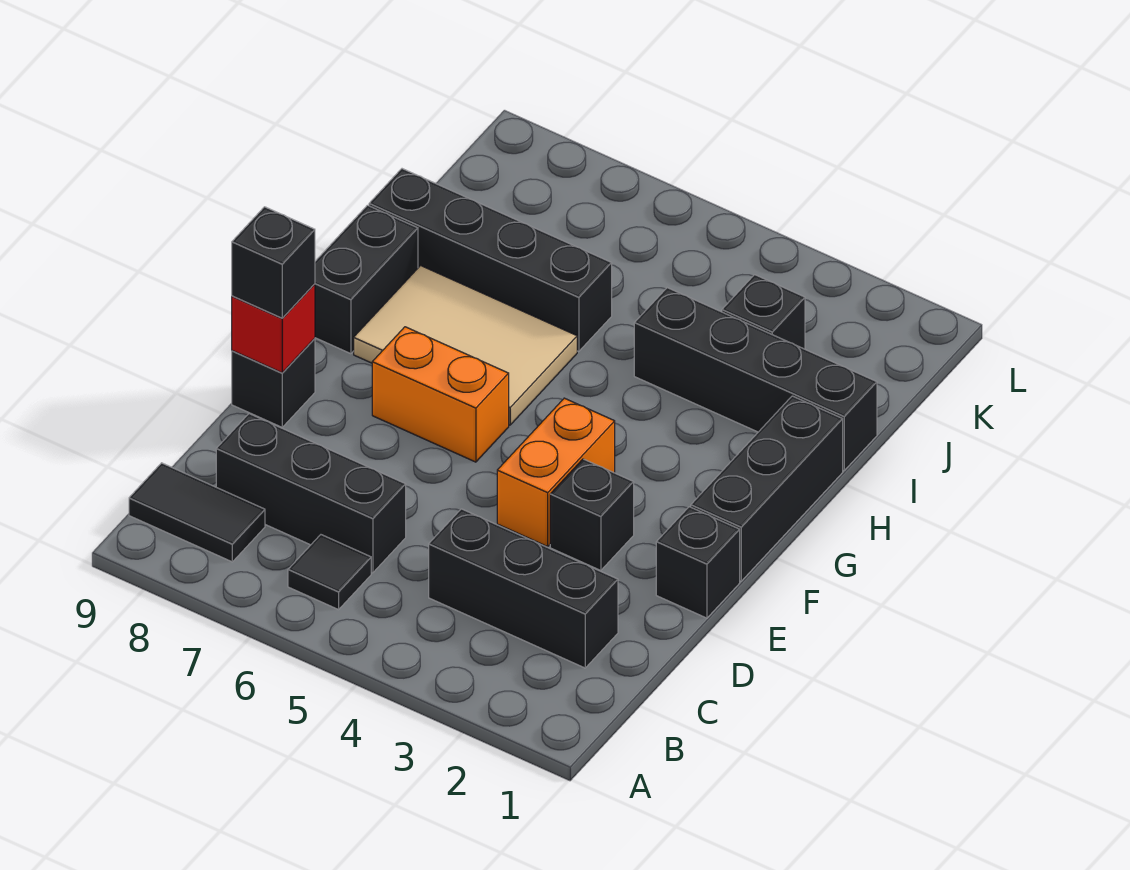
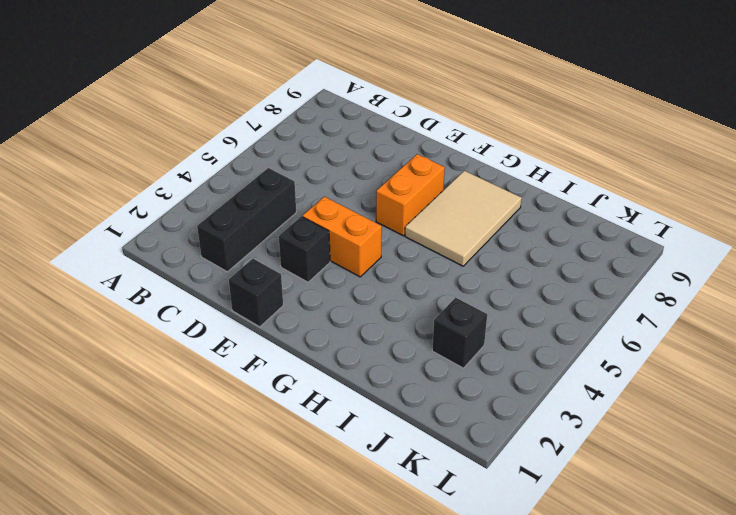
none -> black tile B6 level 1
none -> black tile B8:B9 level 1
none -> black brick C6:C8 level 1

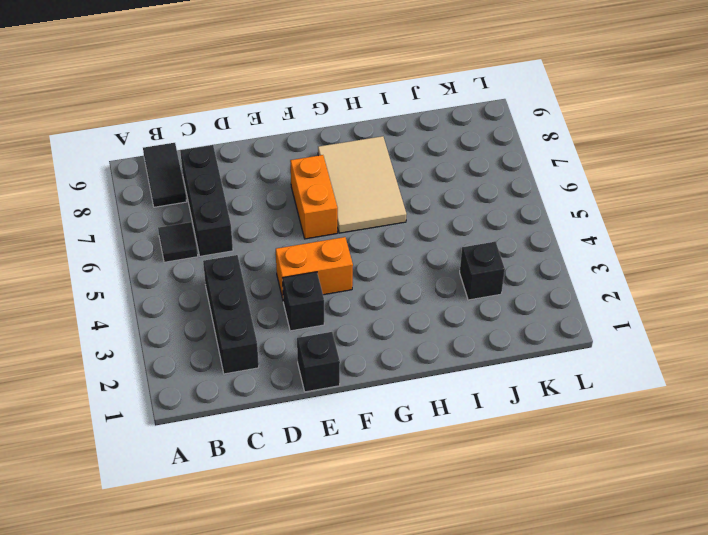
none -> black brick E9 level 1
none -> black brick F1:H1 level 1
none -> black brick G9:H9 level 1

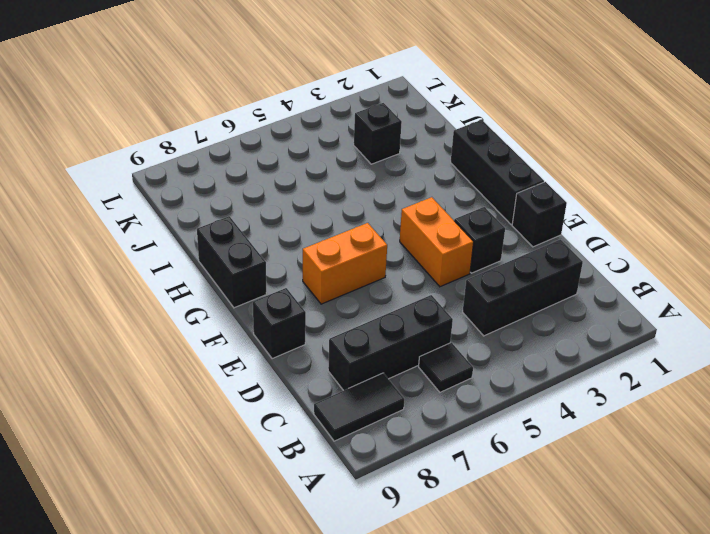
none -> tan tile G6:H8 level 1
none -> black brick I1:I4 level 1
none -> black brick I6:I9 level 1

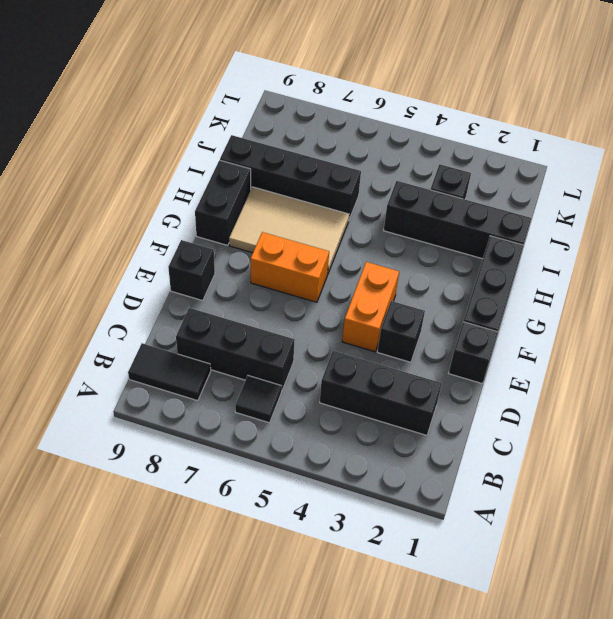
none -> red brick E9 level 2
none -> black brick E9 level 3

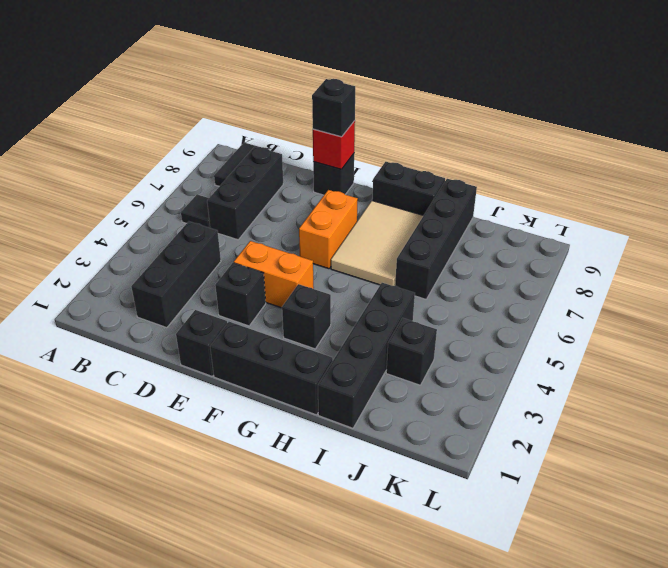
black brick G3 level 1 -> none

